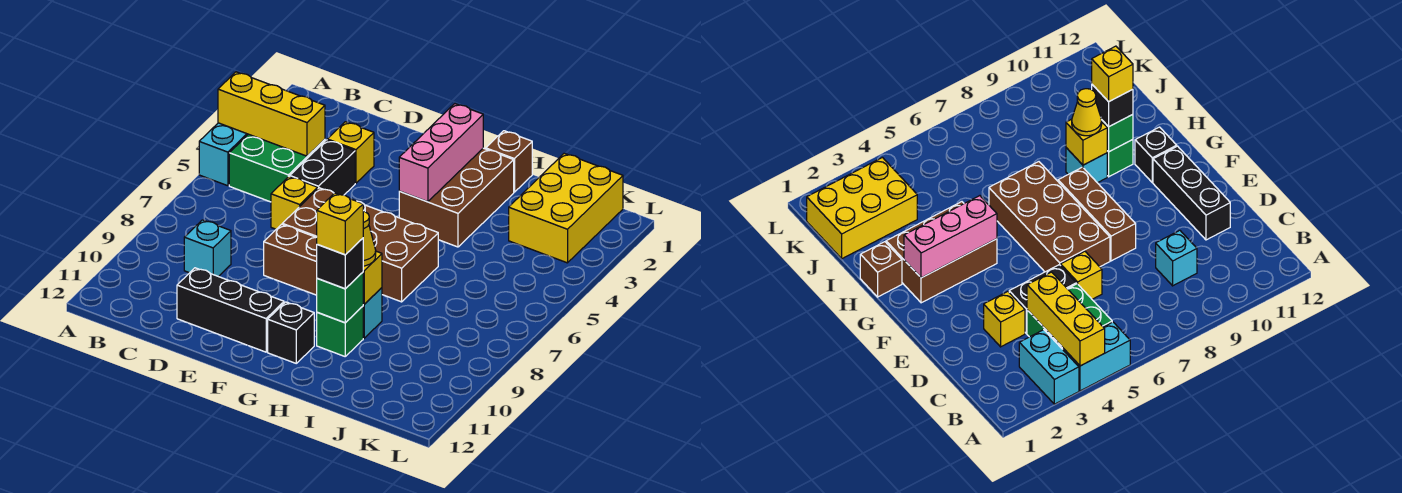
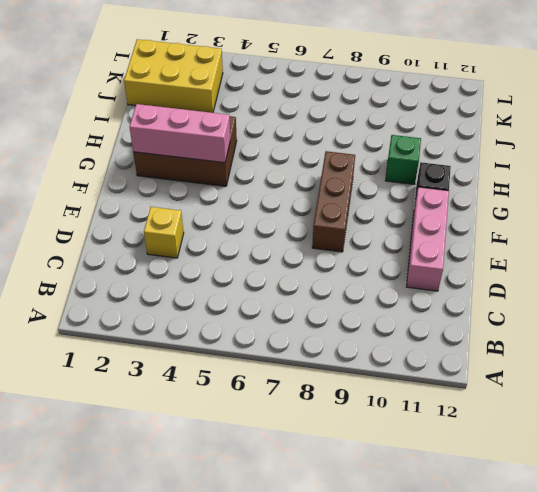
pink brick D11:F11 level 1 -> black brick D11:F11 level 1
none -> cyan brick A3:B3 level 1
none -> cyan brick A4:A5 level 1
none -> green brick B4:C5 level 1

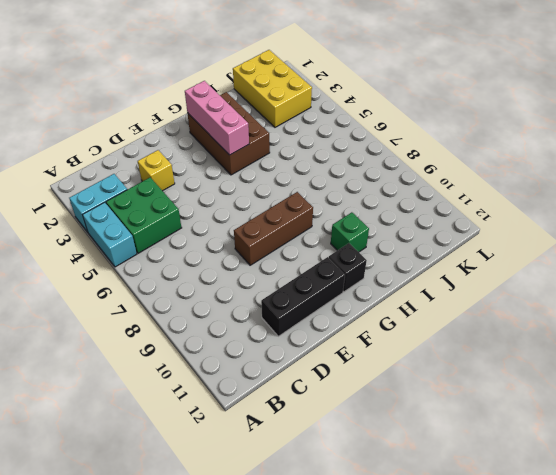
none -> cyan brick C9 level 1
none -> black brick D4:D5 level 1
none -> yellow brick D6 level 1

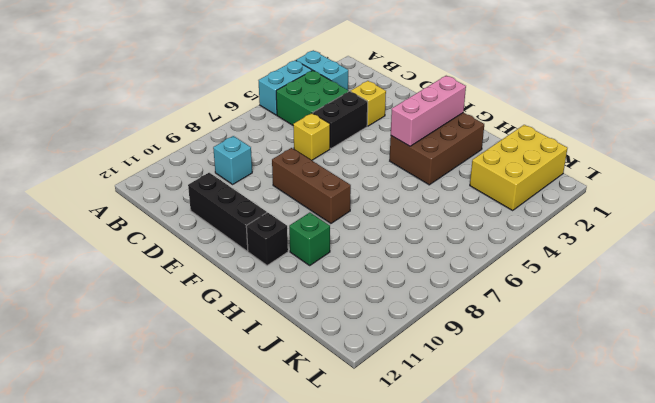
none -> brown brick E6:H7 level 1
none -> brown brick H1 level 1
none -> cyan brick H9 level 1

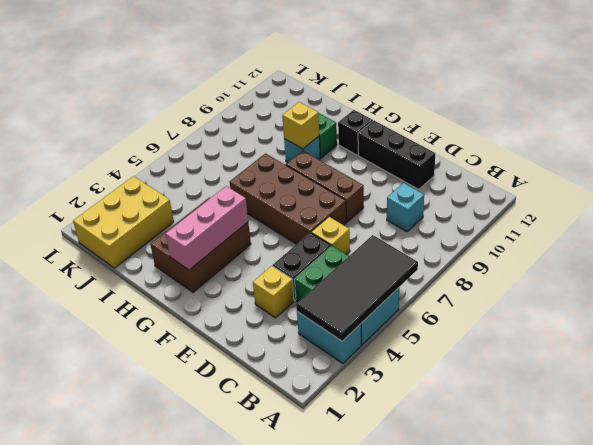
black tile A3:B6 level 2 -> yellow brick A4:C4 level 2
none -> brown brick H1 level 1
none -> green brick H10 level 2
none -> yellow cone H9 level 3

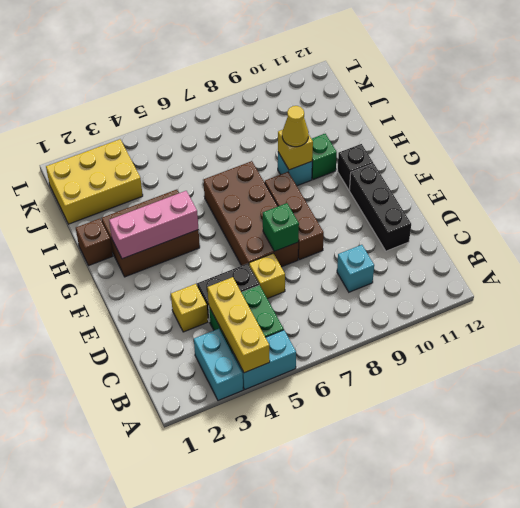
green brick E7 level 2 -> green brick H10 level 2
none -> black brick H10 level 3
none -> yellow brick H10 level 4

